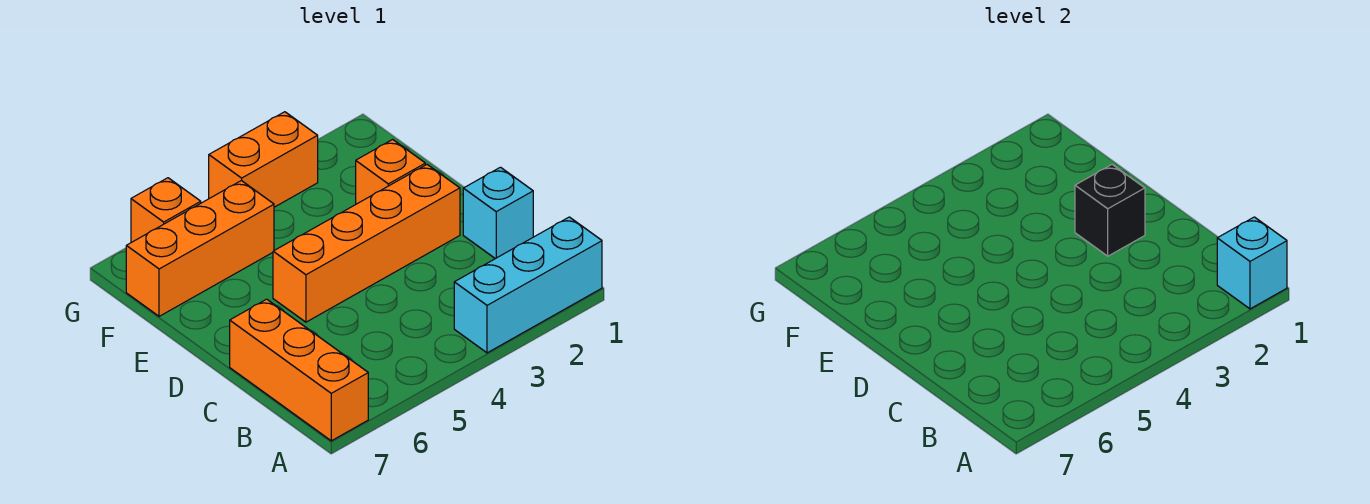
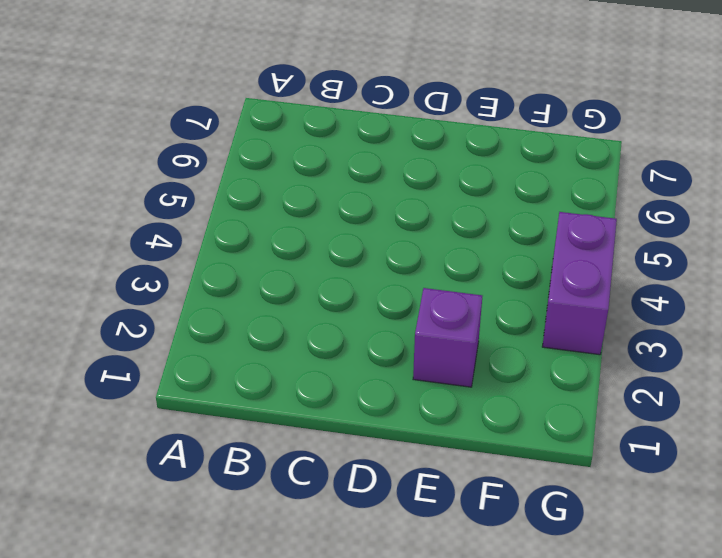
purple brick E2 level 1 -> orange brick E2 level 1
purple brick G3:G4 level 1 -> orange brick G3:G4 level 1
none -> cyan brick A1:A3 level 1
none -> orange brick A7:C7 level 1

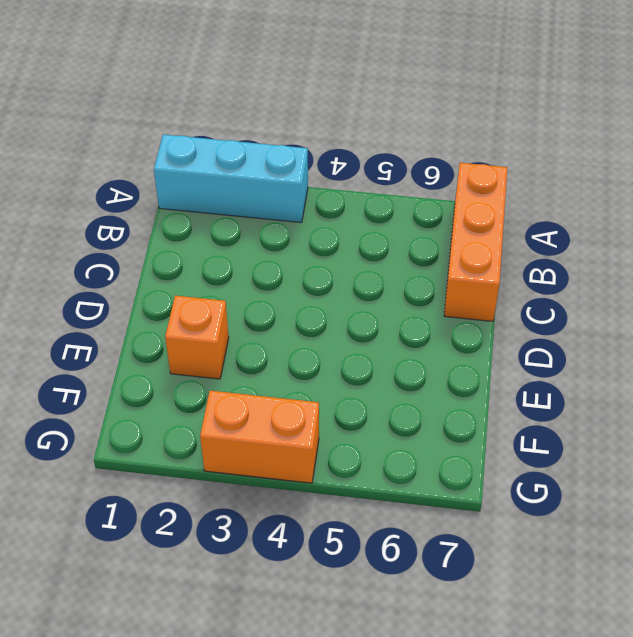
none -> cyan brick C1 level 1
none -> orange brick D2:D5 level 1

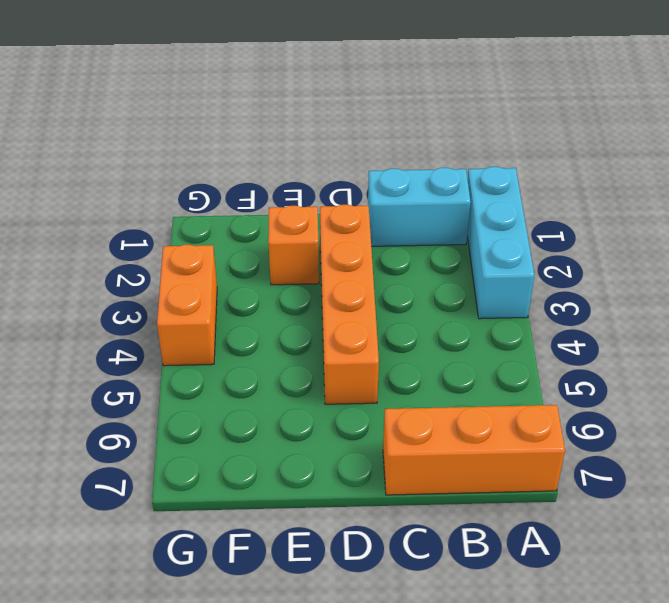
cyan brick B1:C1 level 1 -> cyan brick C1 level 1
none -> orange brick F5:F7 level 1
none -> orange brick G6 level 1

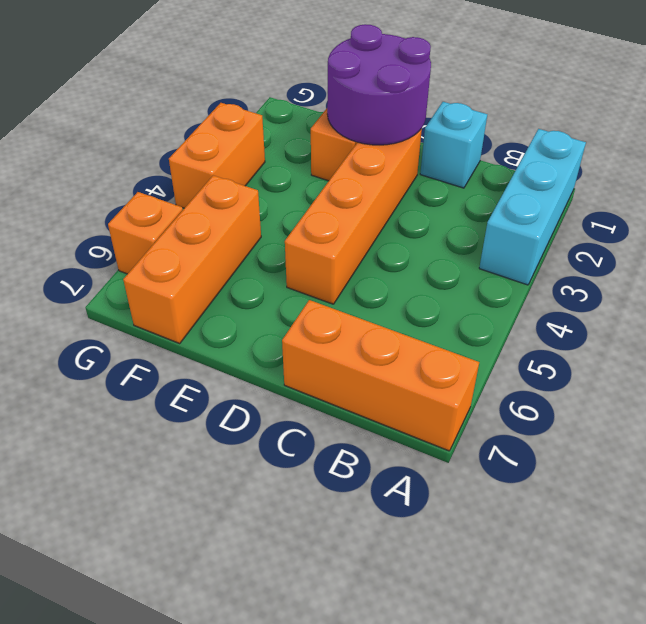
purple round brick D1:E2 level 2 -> black brick D2 level 2
none -> cyan brick A1 level 2

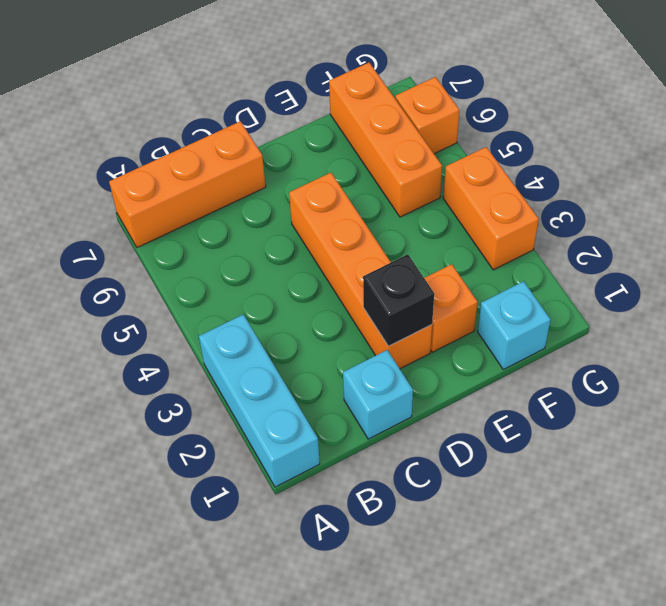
cyan brick F1 level 1 -> cyan brick A1 level 2

